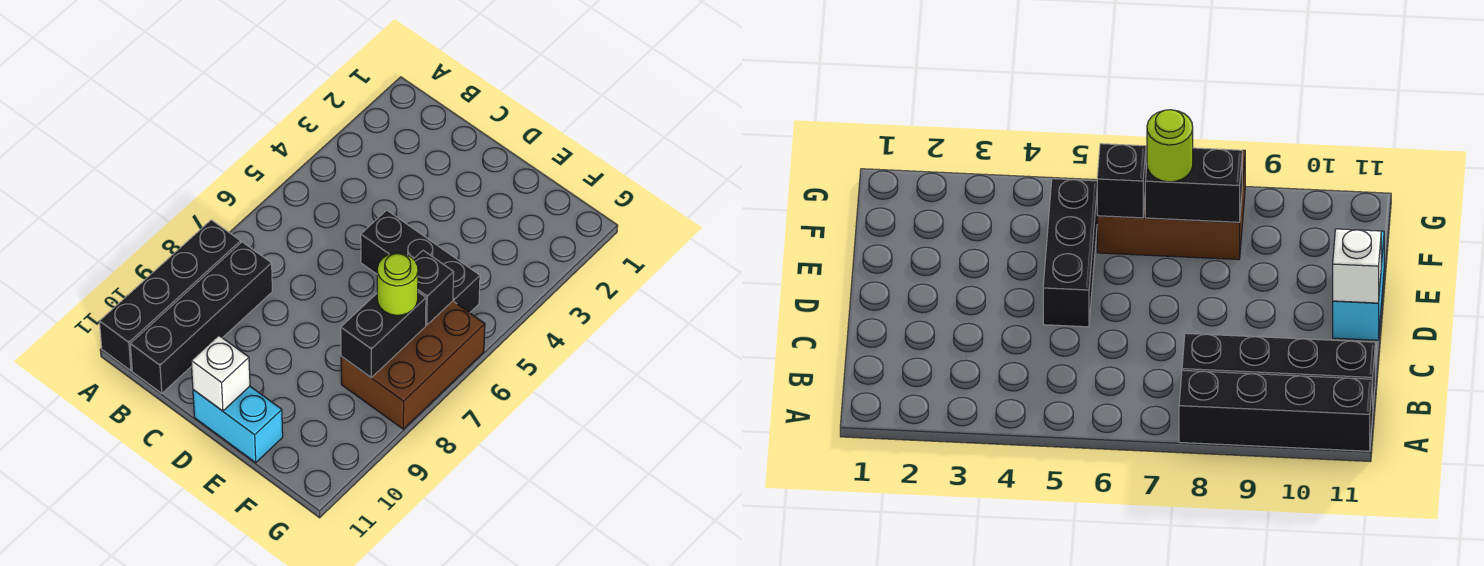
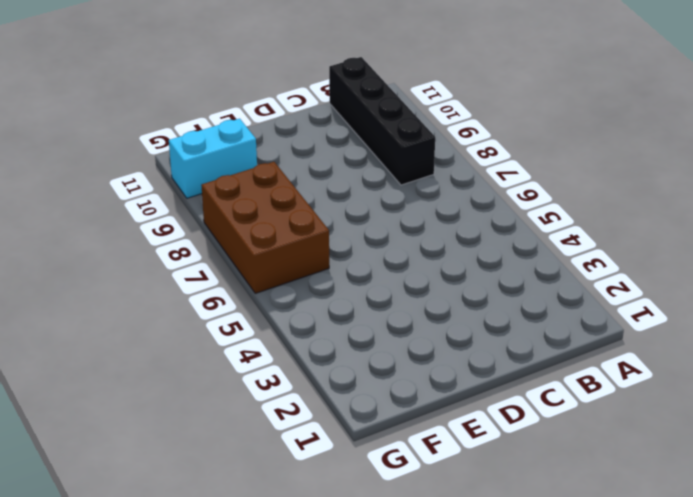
cyan brick F10:G10 level 1 -> cyan brick D11:E11 level 1
none -> black brick A8:A11 level 1
none -> black brick D5:F5 level 1

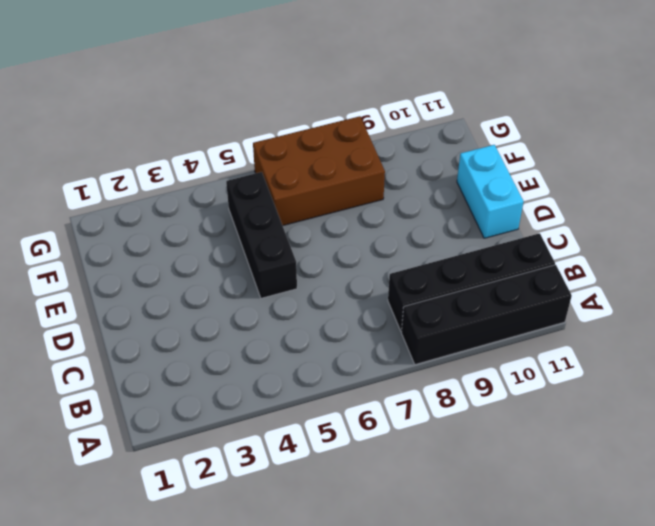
none -> white brick D11 level 2
none -> black brick F6 level 2

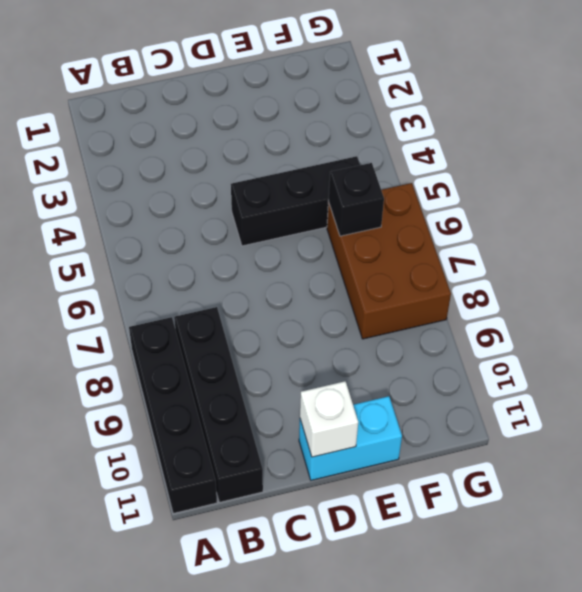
none -> black brick F7:F8 level 2
none -> lime round brick F7 level 3

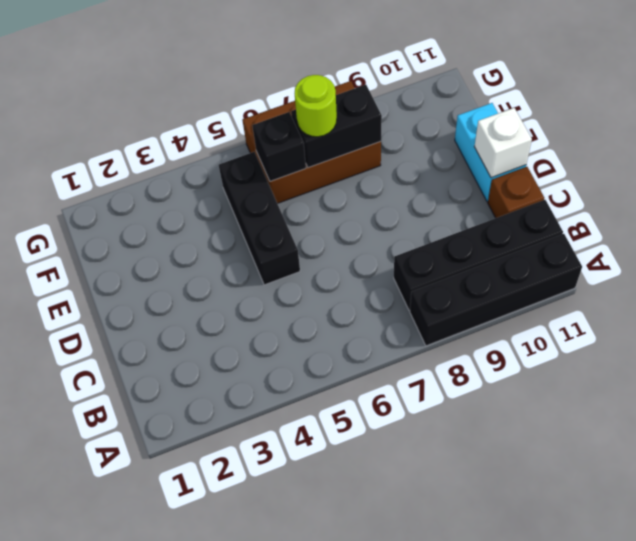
brown brick C11 level 1 -> none

